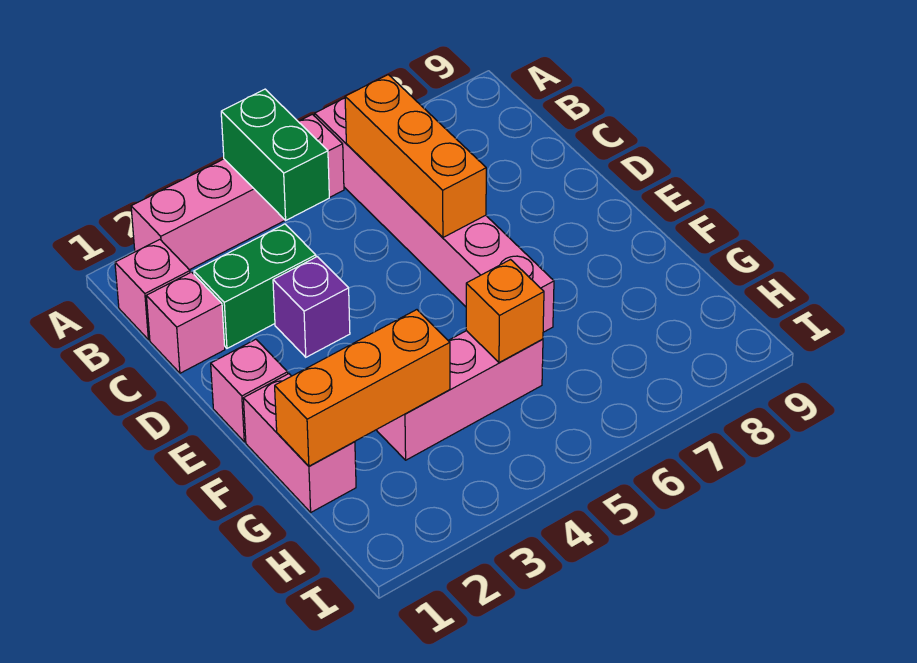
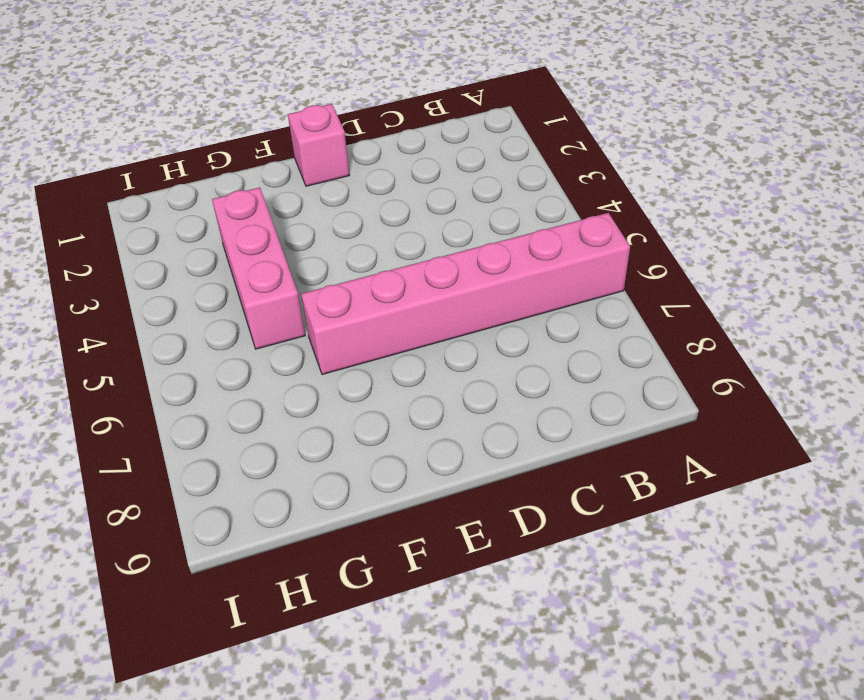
none -> pink brick A2:A5 level 1
none -> pink brick B1 level 1
none -> pink brick C1 level 1

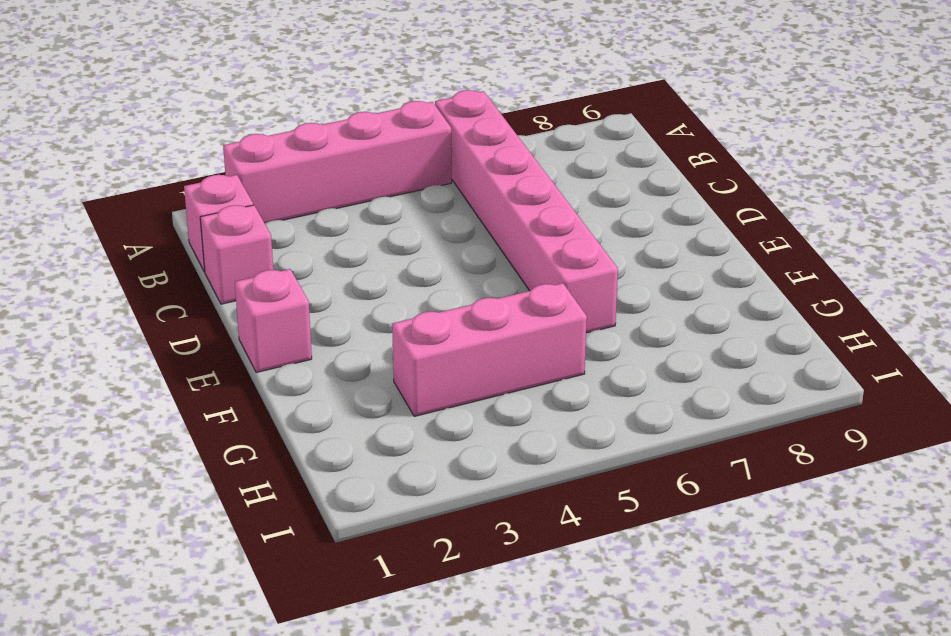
none -> green brick C2:C3 level 1
none -> purple brick D3 level 1
none -> pink brick F1:G1 level 1

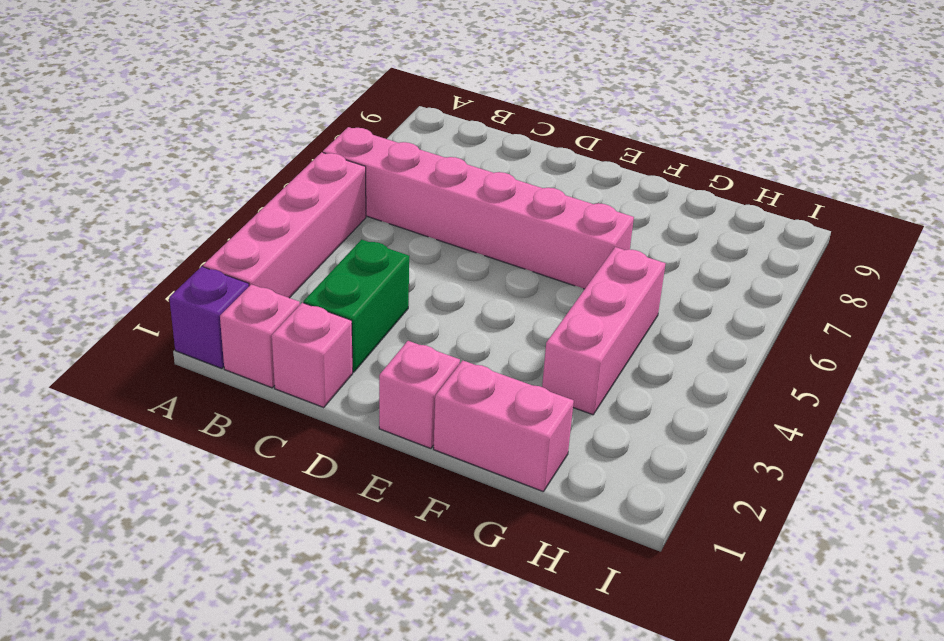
purple brick A1 level 1 -> purple brick D3 level 1
none -> green brick A4:B4 level 2
none -> orange brick B6:D6 level 2
none -> orange brick G1:G3 level 2

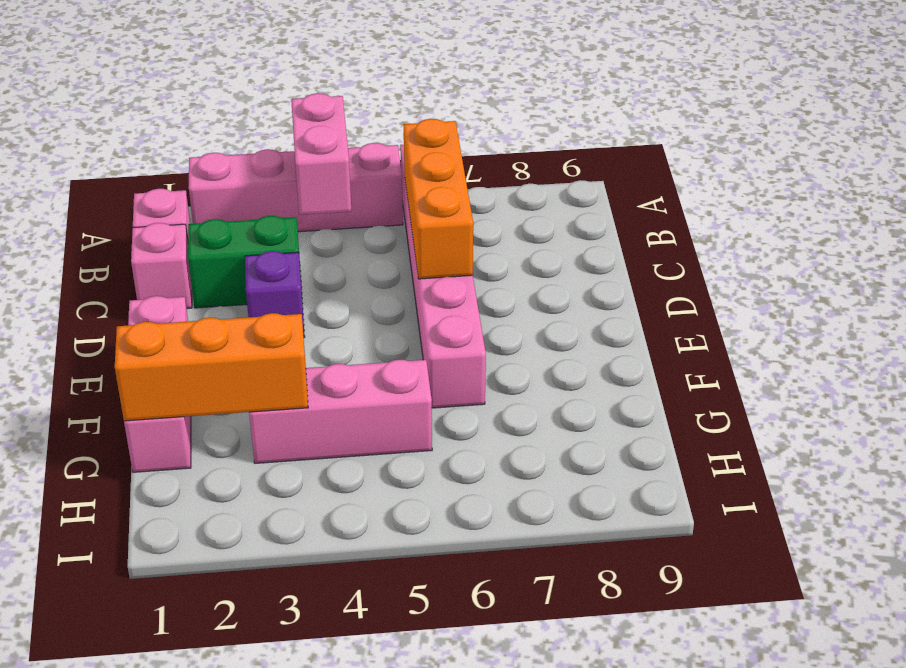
pink brick A4:B4 level 2 -> green brick A4:B4 level 2
none -> orange brick G5 level 2

